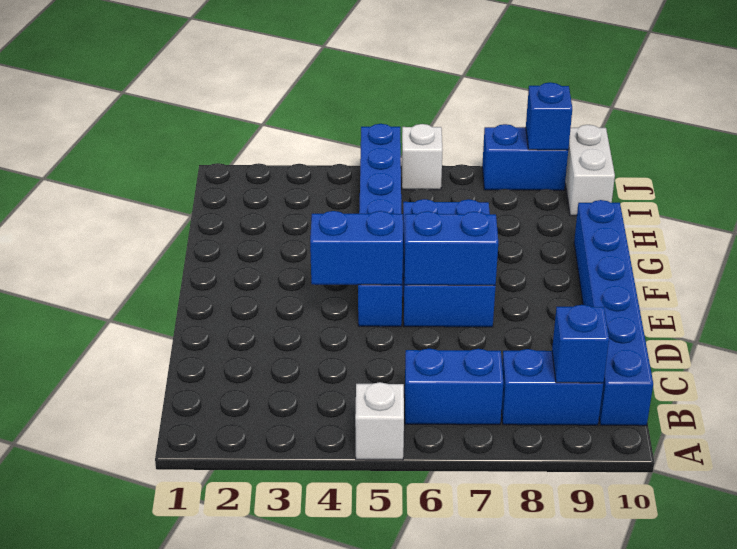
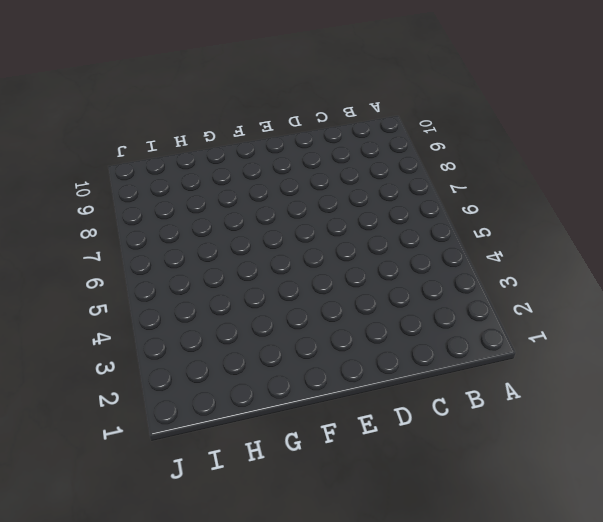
none -> white brick A5 level 1
none -> blue brick B6:B7 level 1
none -> blue brick B8:B9 level 1

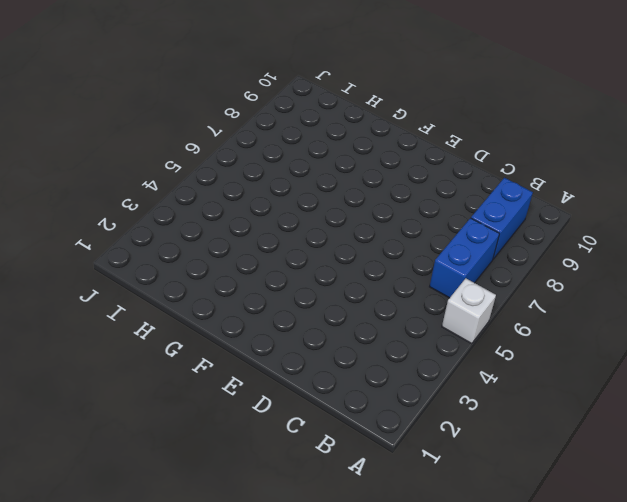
none -> blue brick B10:G10 level 1
none -> blue brick E5:J5 level 1
none -> blue brick E6:G7 level 1

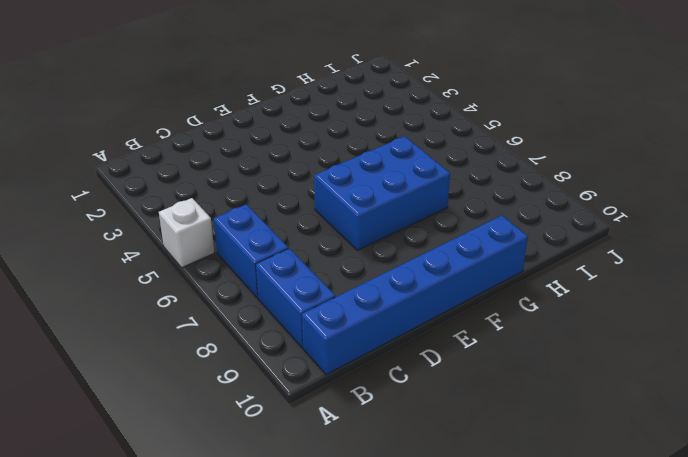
none -> blue brick E5:J5 level 1
none -> white brick I10:J10 level 1
none -> white brick J6 level 1

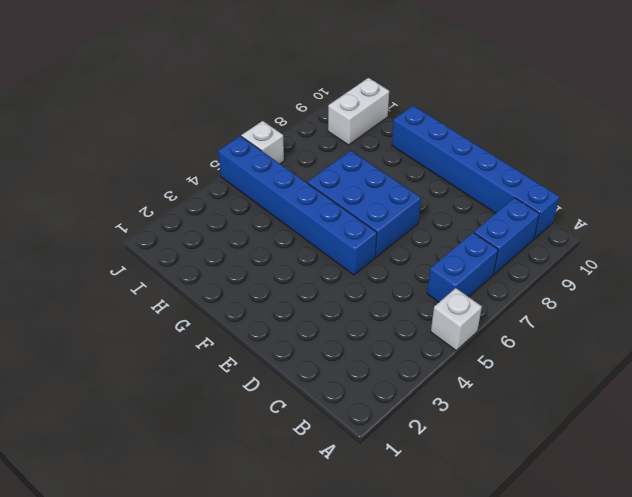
white brick I9:I10 level 1 -> white brick I10:J10 level 1
none -> blue brick J8:J9 level 1
none -> blue brick B9 level 2
none -> blue brick E4:E5 level 2

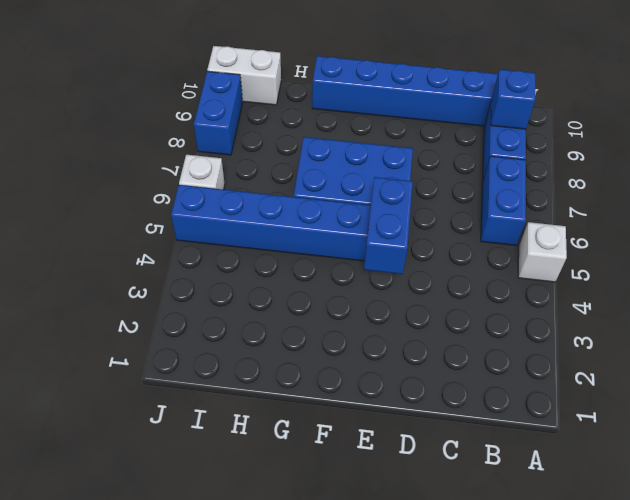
none -> blue brick E6:E7 level 2
none -> blue brick J9 level 2

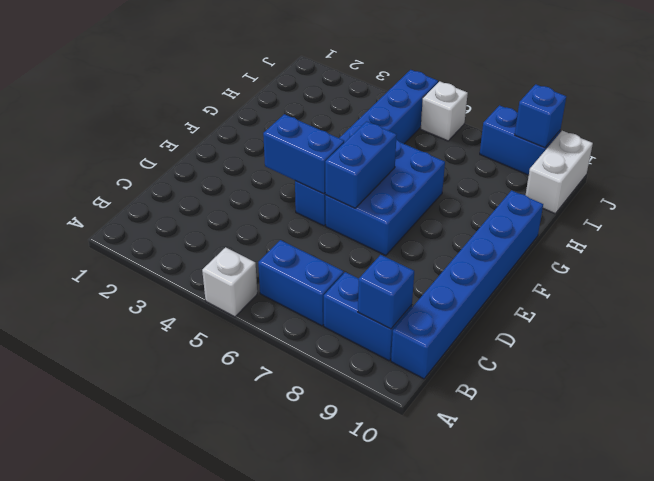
blue brick E6:F6 level 2 -> blue brick E6:E7 level 2

